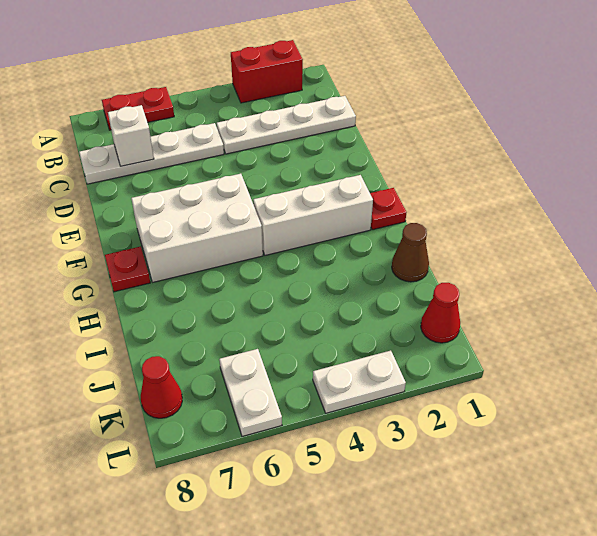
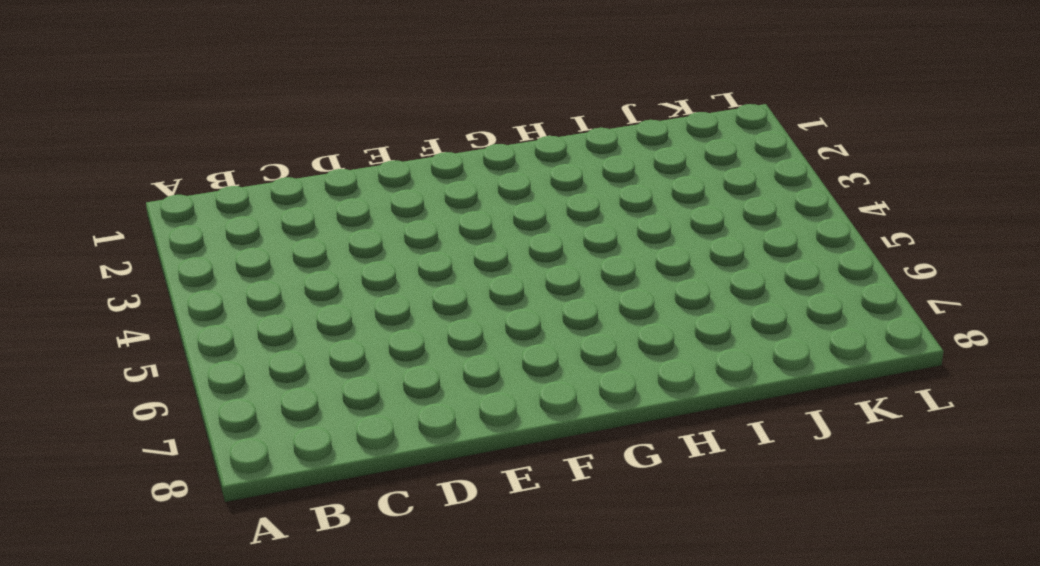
none -> red brick A2:A3 level 1
none -> red plate A6:A7 level 1
none -> white plate C1:C4 level 1

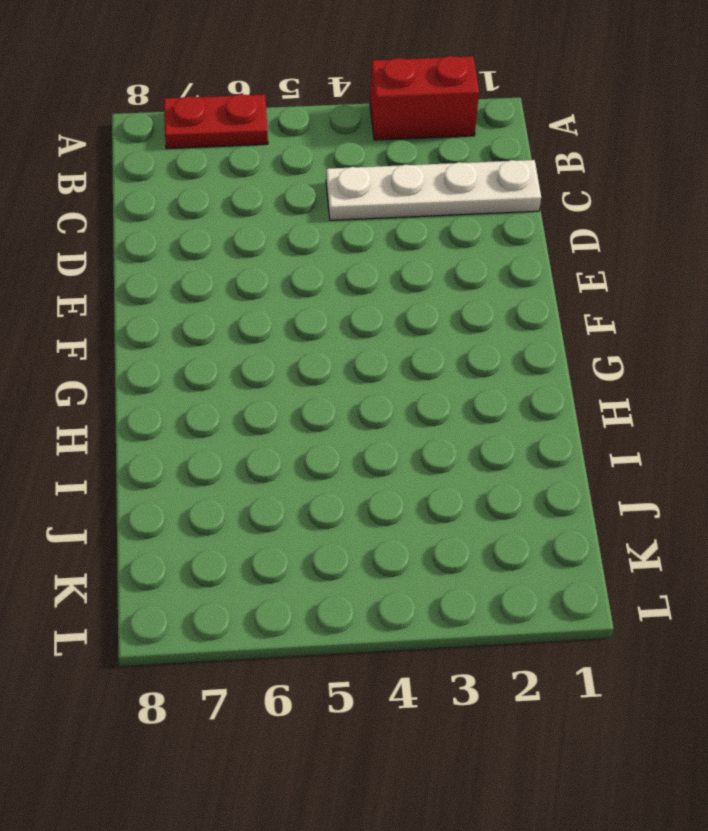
none -> white plate C5:C8 level 1
none -> white brick F5:G7 level 1
none -> red plate G1 level 1

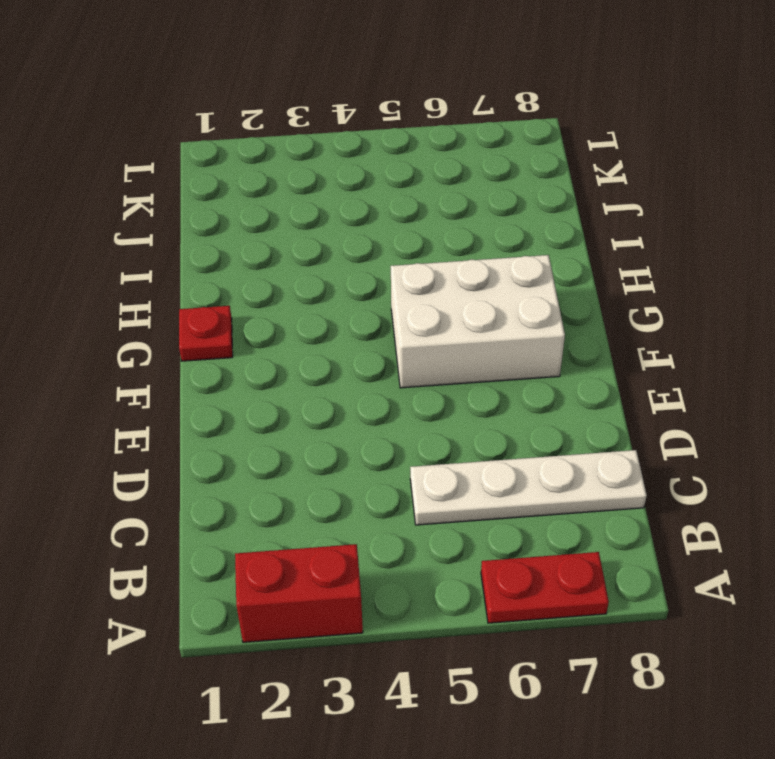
none -> white plate C1:C4 level 1
none -> white brick G2:G4 level 1
none -> red plate G8 level 1

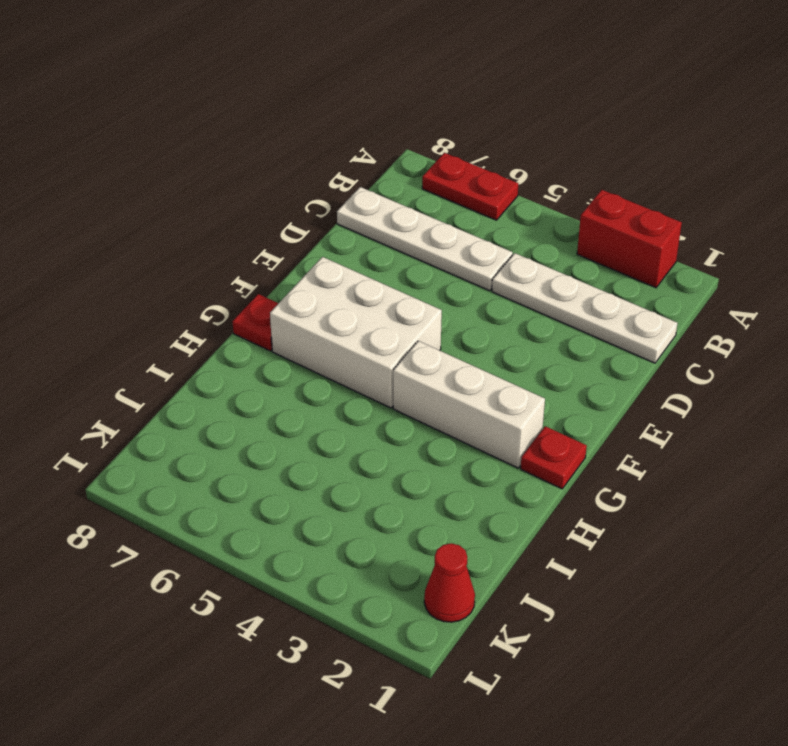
none -> brown cone I1 level 1
none -> white plate K6:L6 level 1
none -> red cone K8 level 1

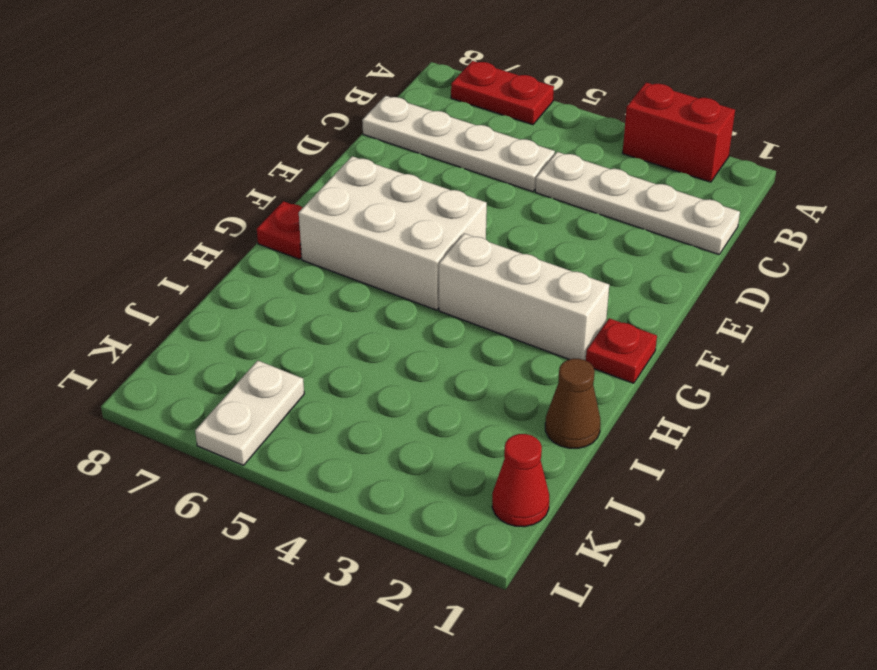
none -> red cone K8 level 1
none -> white plate L3:L4 level 1
none -> white brick C7 level 2

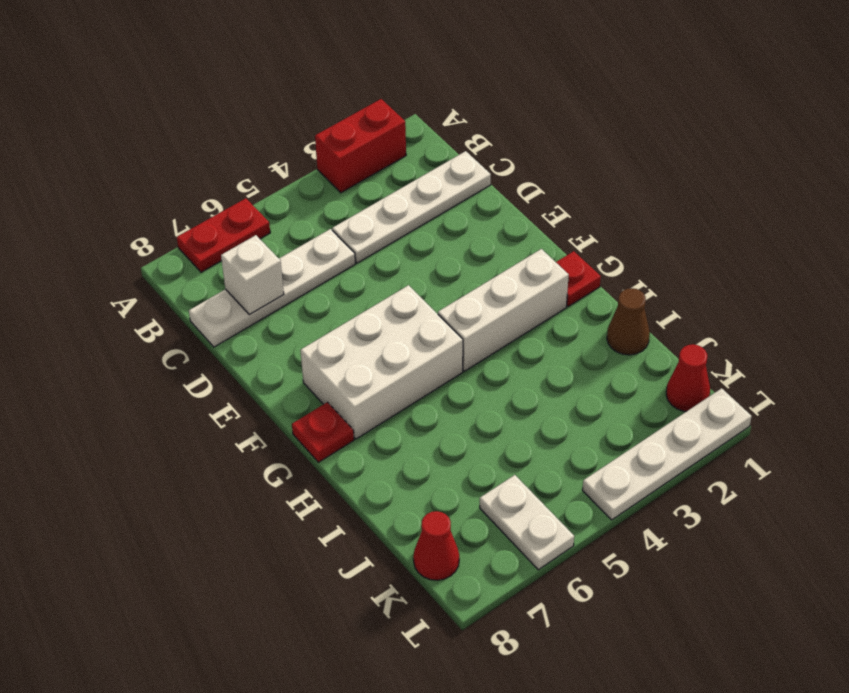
white plate L1:L4 level 1 -> white plate L3:L4 level 1

